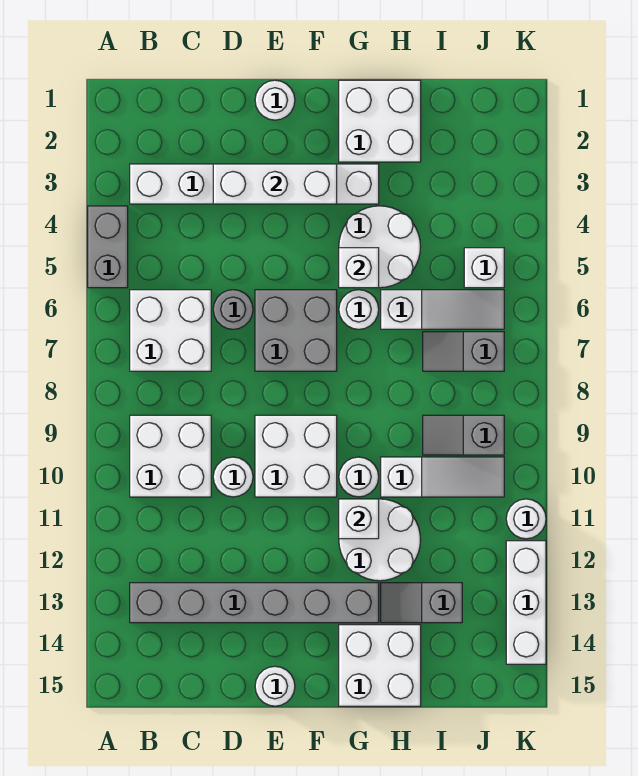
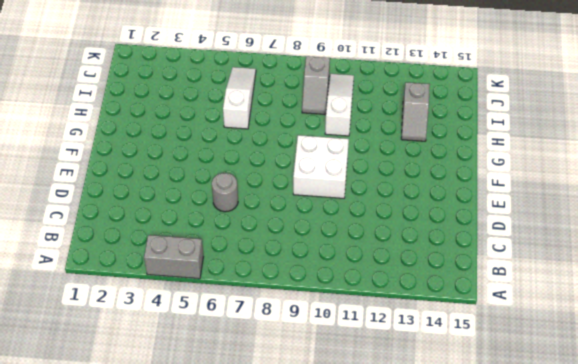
none -> white brick B3:G3 level 1
none -> white brick B6:C7 level 1
none -> white brick B9:C10 level 1

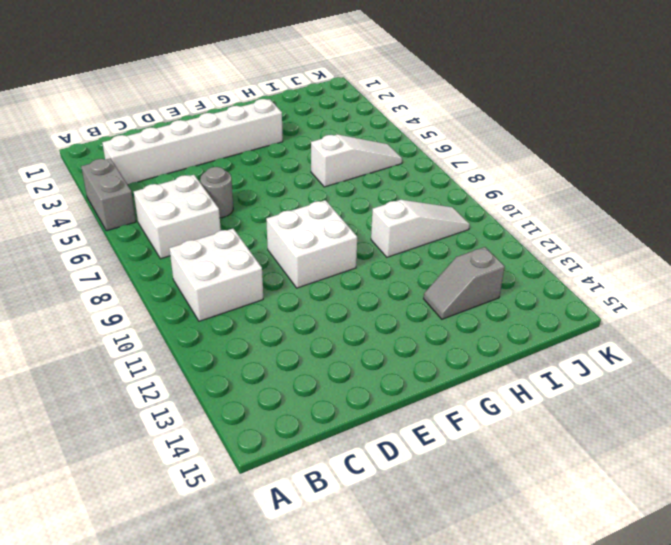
none -> grey brick B13:G13 level 1
none -> white round brick D10 level 1
none -> white round brick E1 level 1

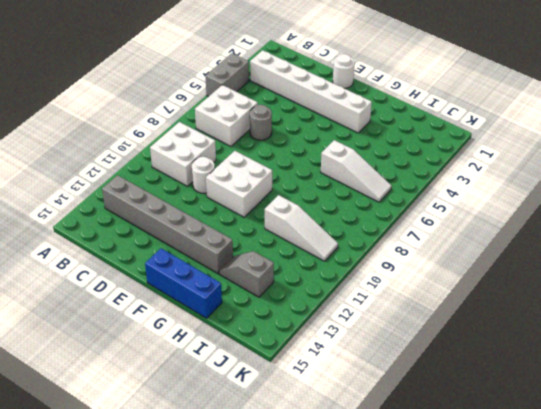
blue brick F15:H15 level 1 -> white brick G14:H15 level 1
none -> grey brick E6:F7 level 1
none -> white round brick E15 level 1
none -> white brick G1:H2 level 1

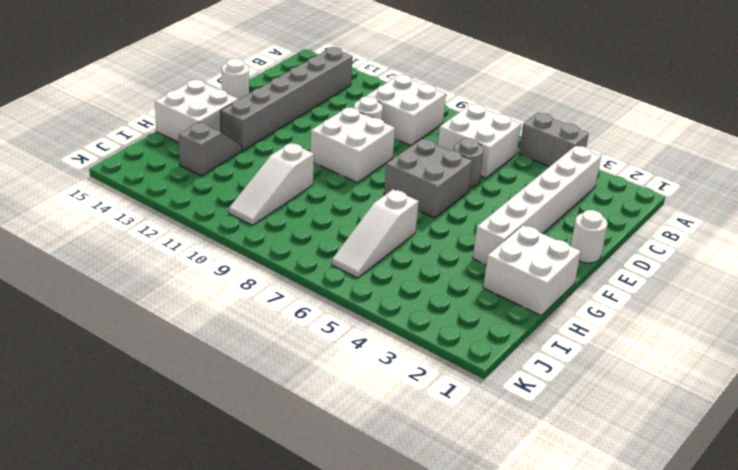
none -> white round brick G4:H5 level 1
none -> white round brick G6 level 1
none -> white round brick G10 level 1

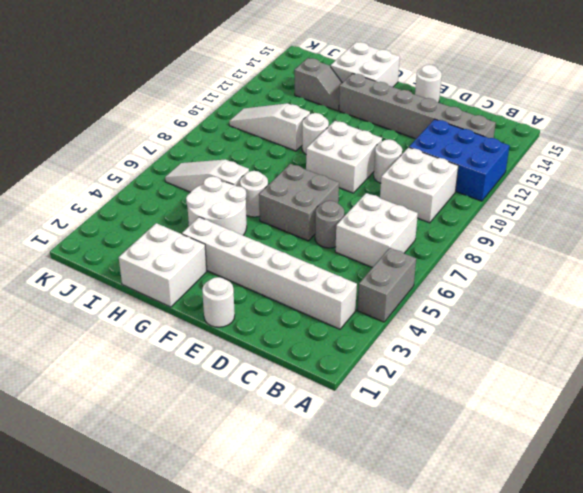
blue brick A11:C12 level 1 -> none
none -> white round brick G11:H12 level 1
none -> grey slope I7:J7 level 1 top J
none -> grey slope I9:J9 level 1 top J

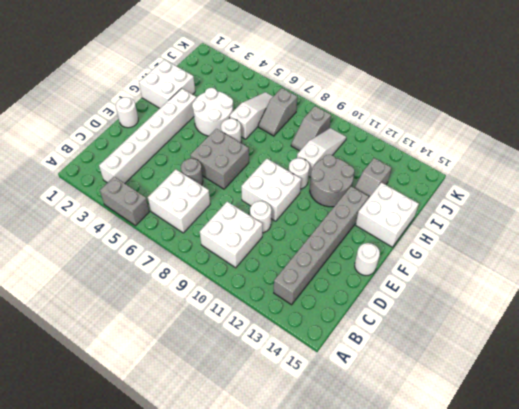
grey round brick G11:H12 level 1 -> white round brick G11:H12 level 1
none -> white brick J5 level 1
none -> white round brick K11 level 1
none -> white brick K12:K14 level 1

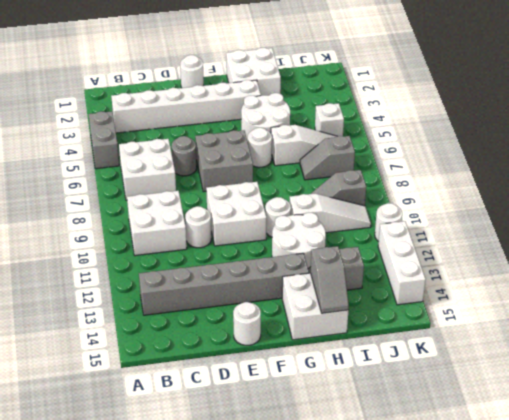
grey slope H14:H15 level 2 top 14 -> none
none -> white brick D3:F3 level 2
none -> white brick G5 level 2
none -> white brick G11 level 2

